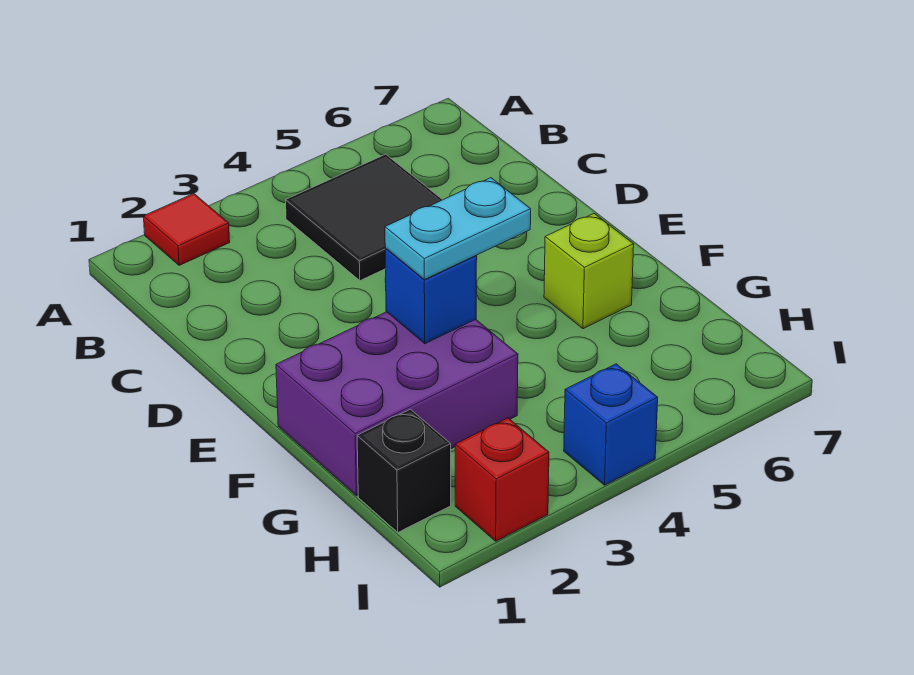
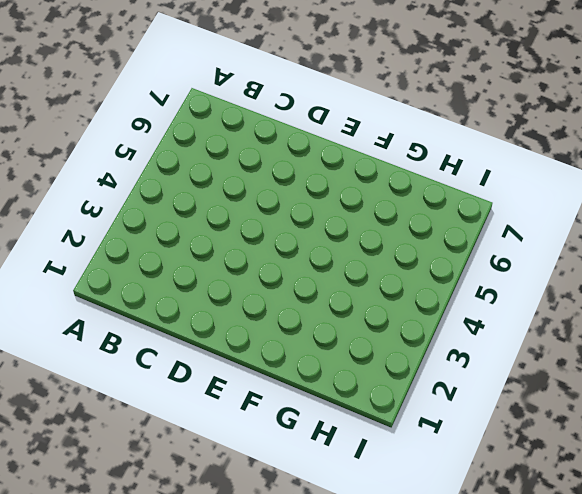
none -> red tile A2 level 1
none -> black tile B4:C5 level 1

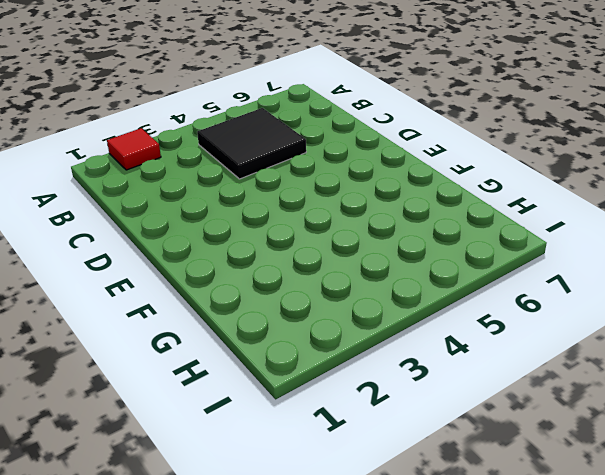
none -> purple brick F1:G3 level 1
none -> lime brick F6 level 1

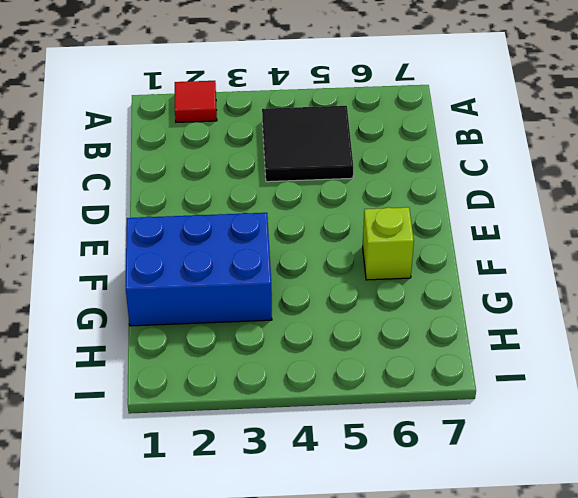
blue brick F1:G3 level 1 -> purple brick F1:G3 level 1
none -> black brick H1 level 1
none -> red brick I2 level 1

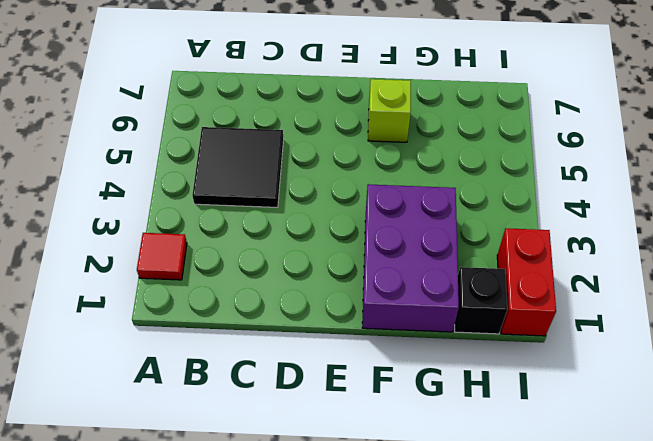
red brick I1:I2 level 1 -> red brick I2 level 1
none -> blue brick I4 level 1
none -> blue brick F3 level 2

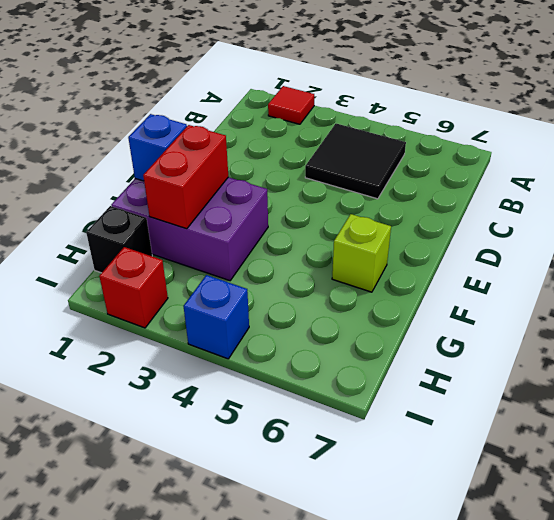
blue brick F1 level 2 -> blue brick F3 level 2
red brick F2:G2 level 2 -> none
none -> cyan plate F3:F4 level 3

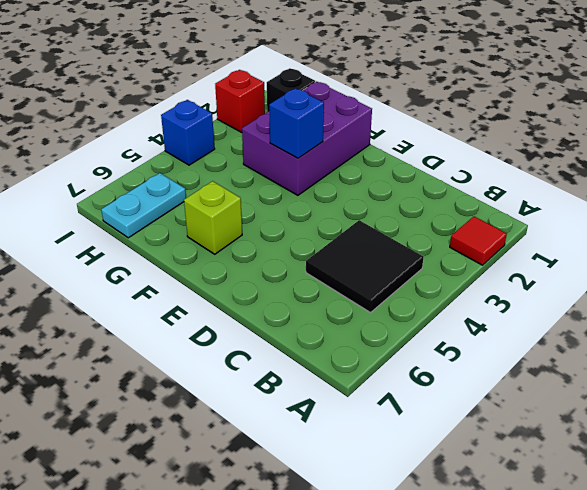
cyan plate H6:H7 level 1 -> cyan plate F3:F4 level 3

